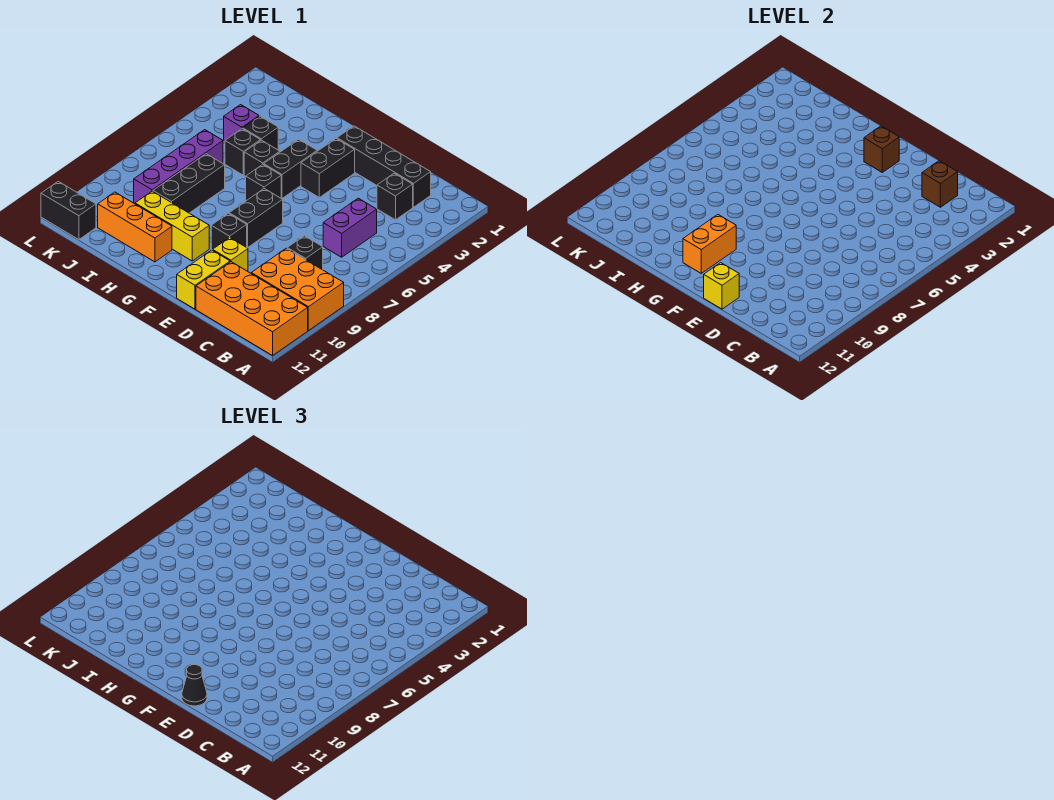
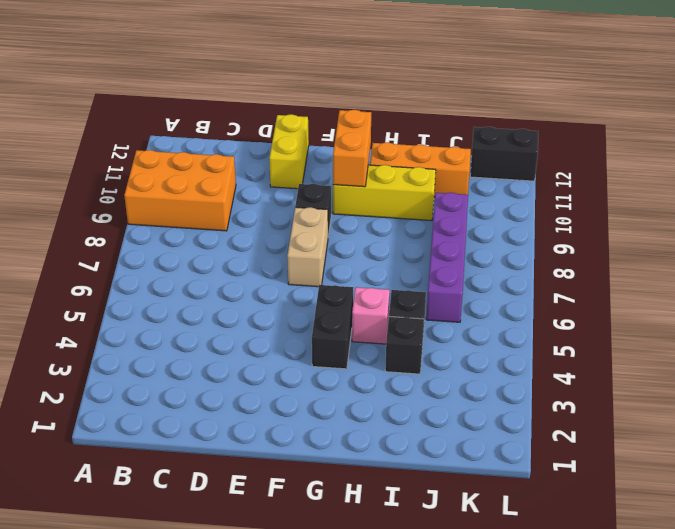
tan brick F7:F8 level 1 -> black brick F7:F8 level 1
pink brick H5 level 1 -> black brick H5 level 1
none -> orange brick A11:D12 level 1
none -> black brick C2:F2 level 1
none -> black brick C3 level 1

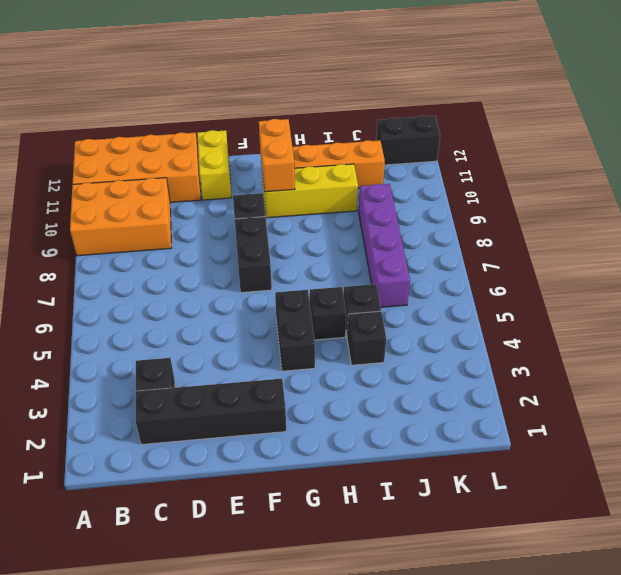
none -> purple brick C5:C6 level 1
none -> black brick C8 level 1
none -> yellow brick E10 level 1

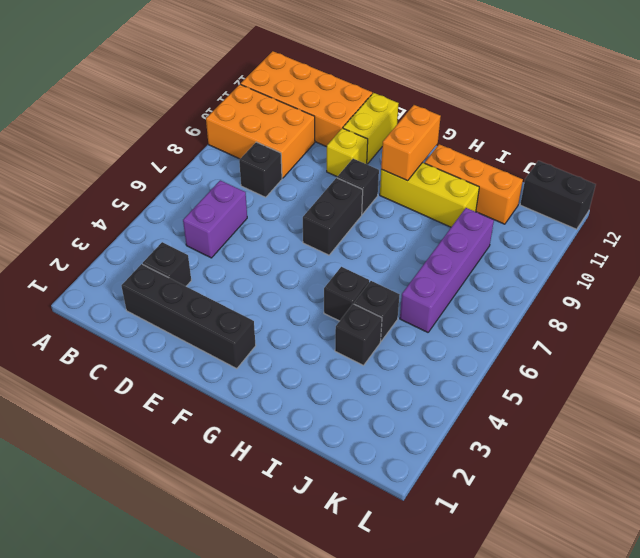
none -> black brick F3:F4 level 1
none -> black brick G4:G5 level 1
none -> black brick G6 level 1

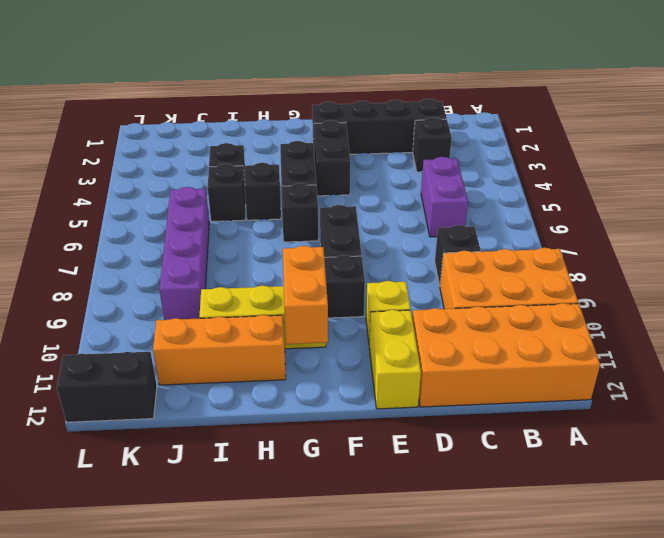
none -> black brick I7:I9 level 1
none -> purple brick J4 level 1
none -> brown brick C2 level 2

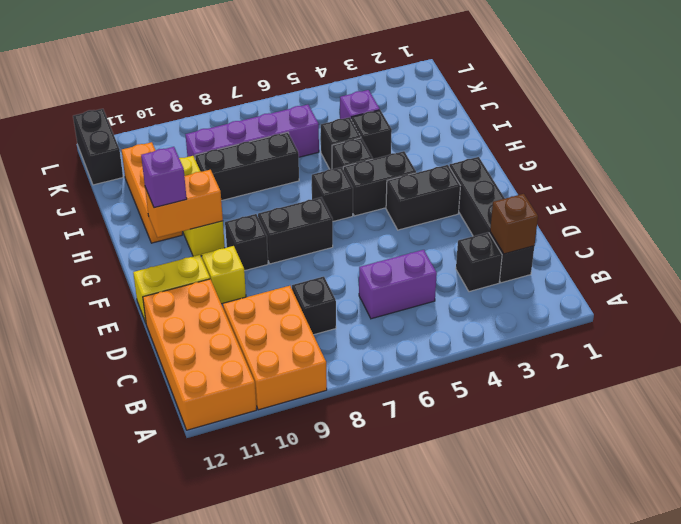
purple brick G11 level 3 -> none
none -> yellow brick E12 level 2
none -> brown brick F2 level 2
none -> black cone E12 level 3

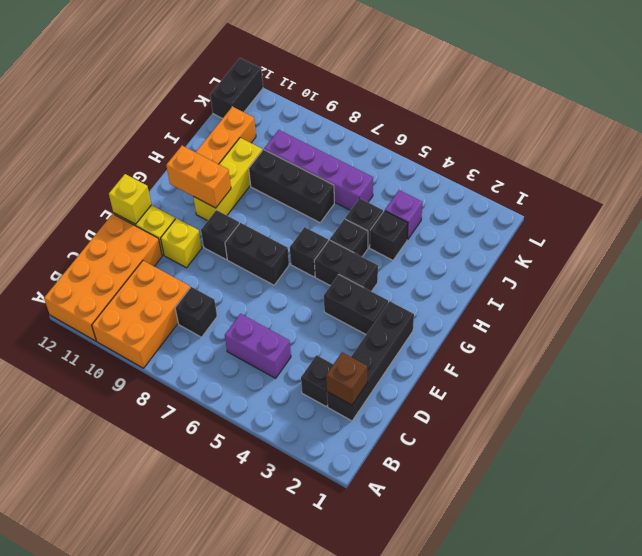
none -> brown brick F2 level 2
none -> black cone E12 level 3

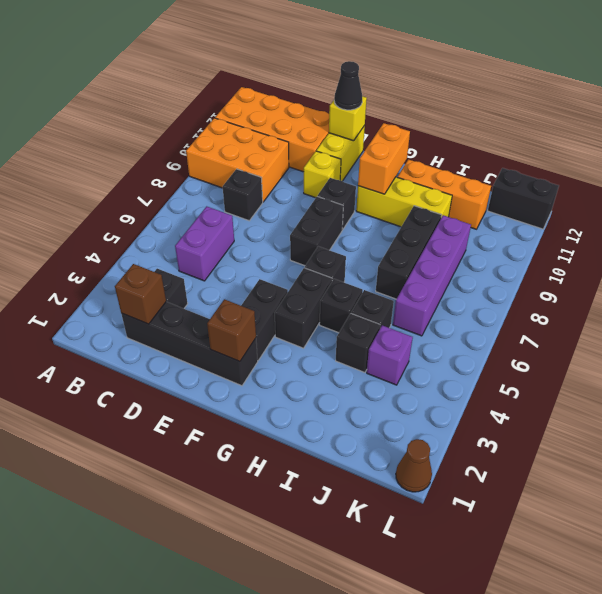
brown cone L1 level 1 -> none

